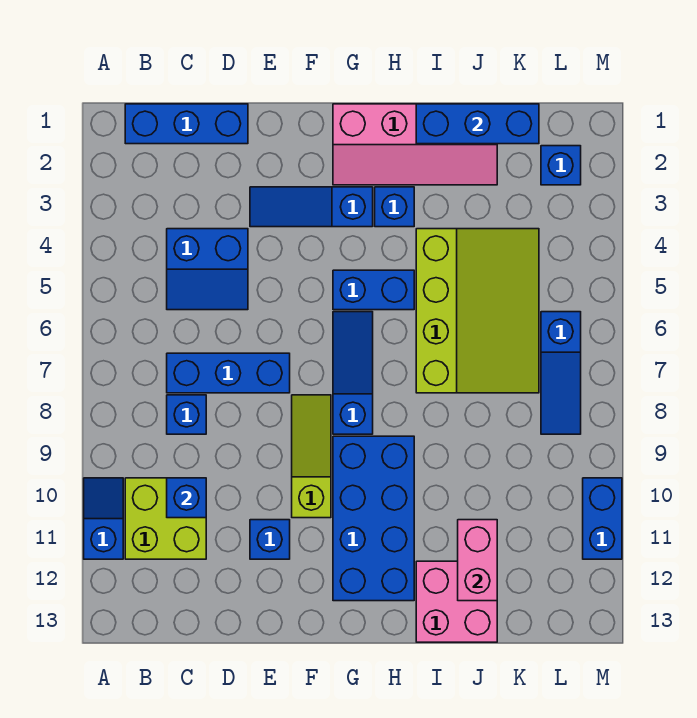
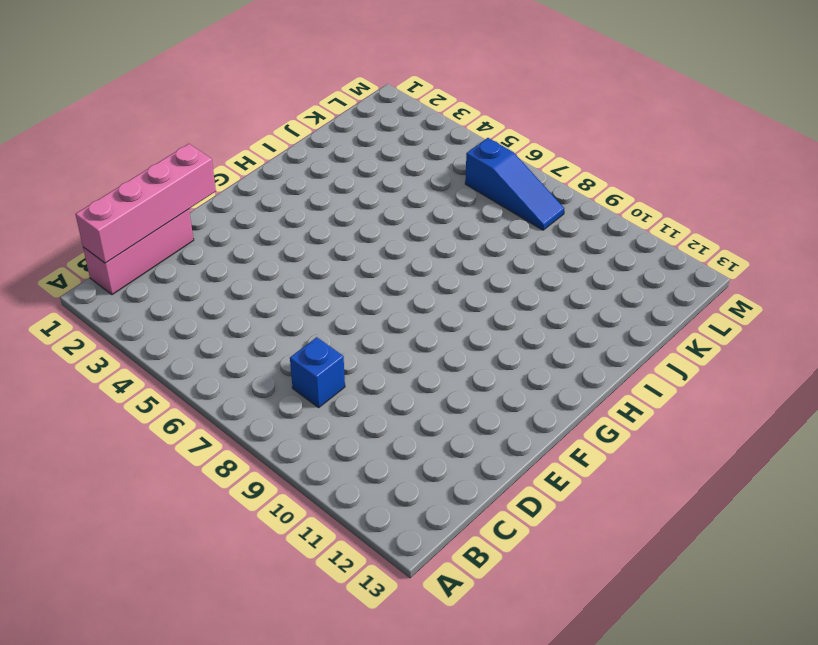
pink brick B1:D1 level 1 -> blue brick B1:D1 level 1
pink brick B1:E1 level 2 -> none
none -> blue slope A10:A11 level 1 top 11
none -> lime brick B10:C11 level 1
none -> blue slope C4:D5 level 1 top 4

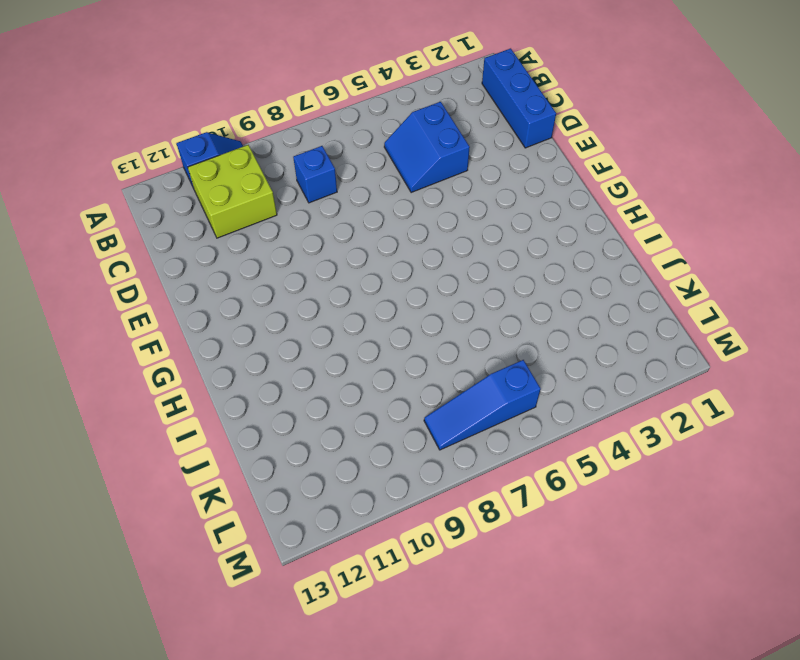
none -> blue brick C7:E7 level 1
none -> blue slope E3:G3 level 1 top G
none -> blue brick E11 level 1

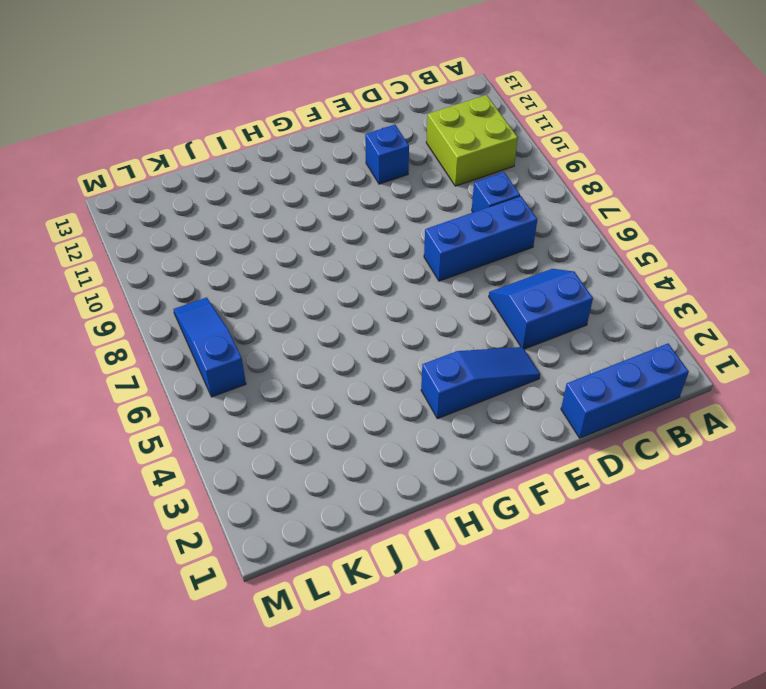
none -> blue slope A10:A11 level 1 top 11
none -> lime slope F8:F10 level 1 top 10
none -> pink slope G1:J2 level 1 top 1

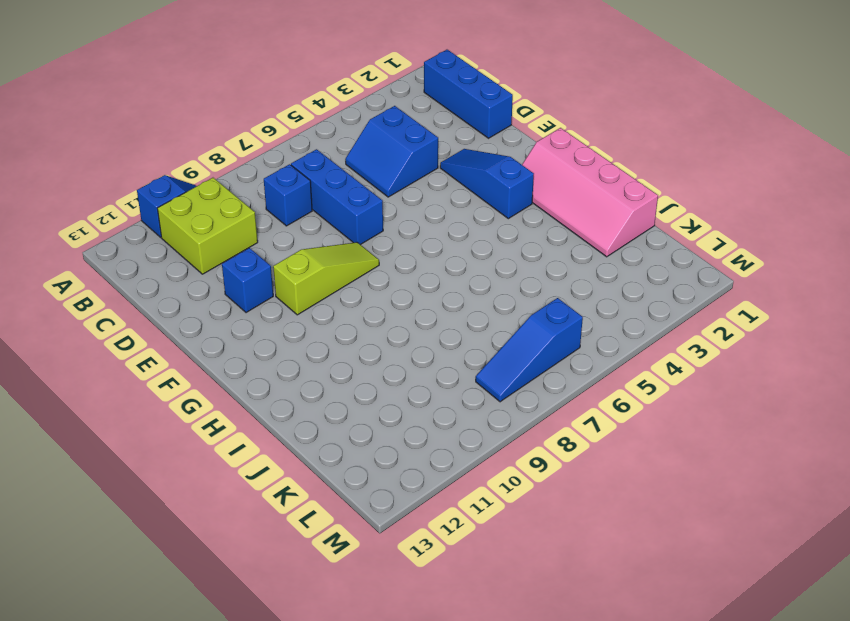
none -> blue brick G5:H5 level 1
none -> blue slope G6:G8 level 1 top 8
none -> blue brick G9:H12 level 1

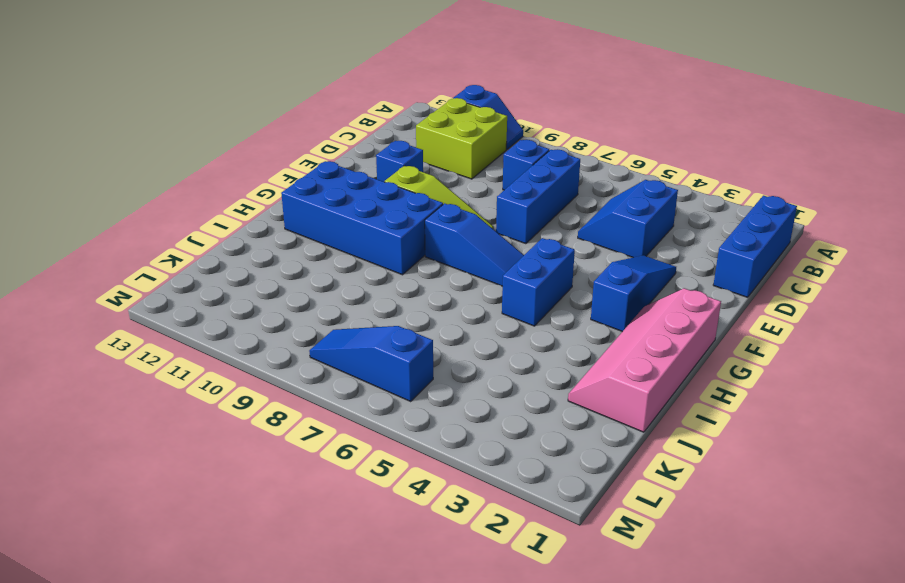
none -> blue brick H3 level 1
none -> lime slope I4:K7 level 1 top I
none -> pink brick I12:J13 level 1

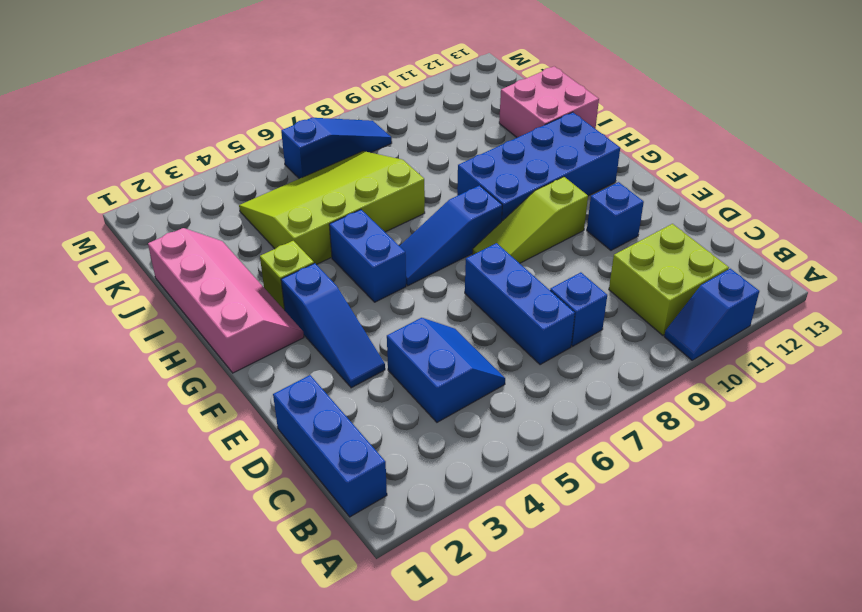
lime brick H3 level 1 -> blue brick H3 level 1
none -> blue brick L2 level 1
none -> blue brick M10:M11 level 1
none -> blue brick C10 level 2

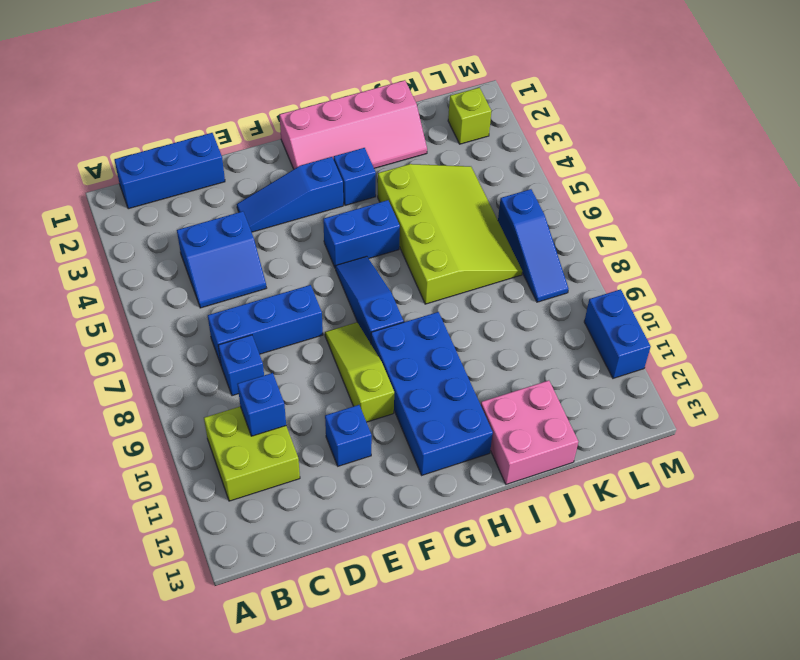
lime brick L2 level 1 -> blue brick L2 level 1
none -> blue slope A10:A11 level 1 top 11
none -> blue brick I1:K1 level 2
none -> pink brick J11:J12 level 2

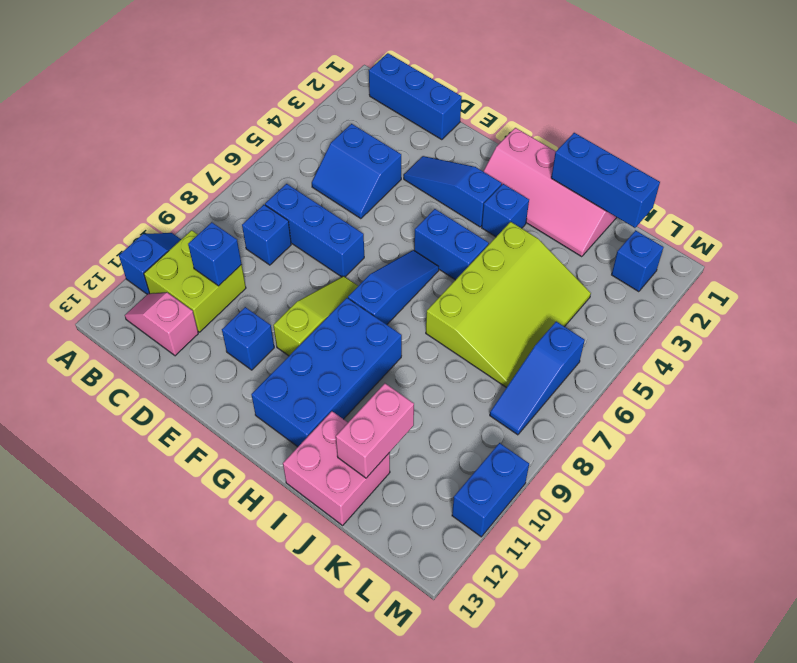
pink slope B12:C12 level 1 top C -> none

